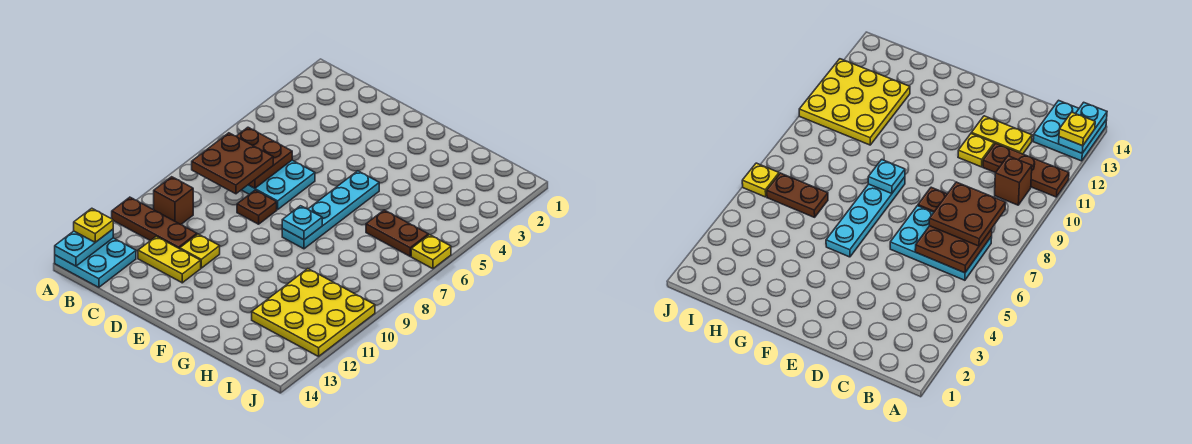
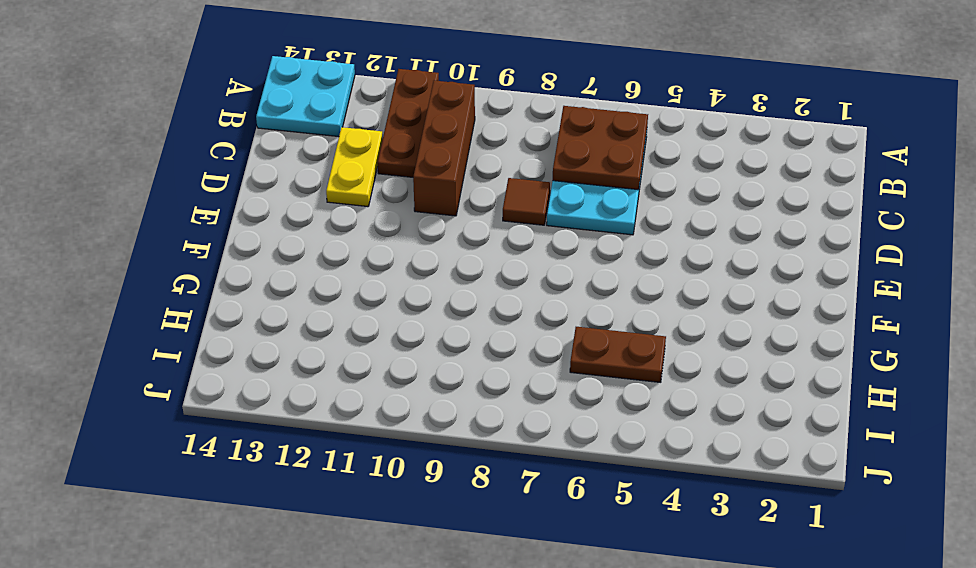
brown brick B10:D10 level 1 -> brown brick B10 level 1
brown tile D8 level 1 -> brown plate D8 level 1
brown plate H5:H6 level 1 -> brown plate H6:I6 level 1
none -> yellow plate D11 level 1
none -> cyan plate F5:F8 level 1
none -> yellow plate H10:J12 level 1

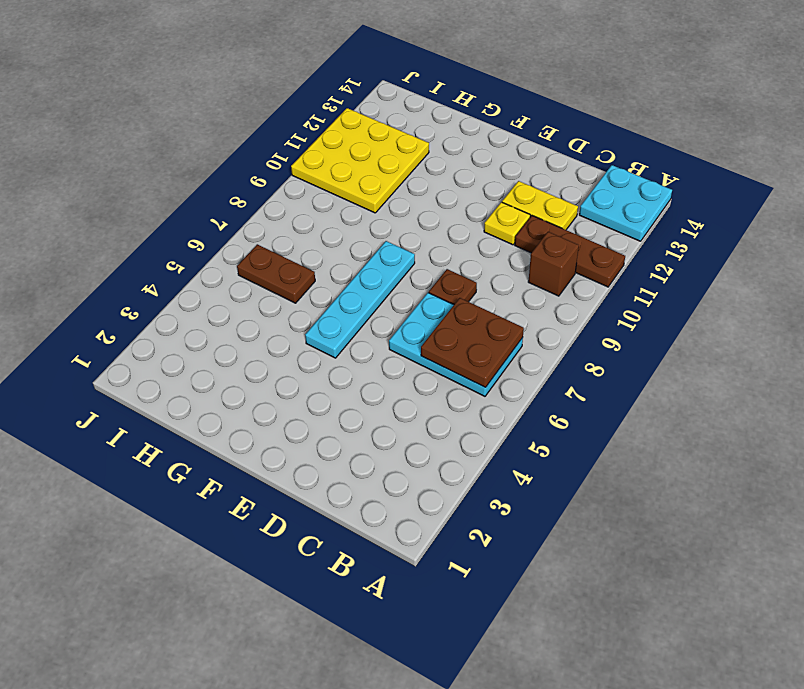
none -> yellow plate J6 level 1
none -> cyan plate A13:A14 level 2
none -> cyan plate F8 level 2

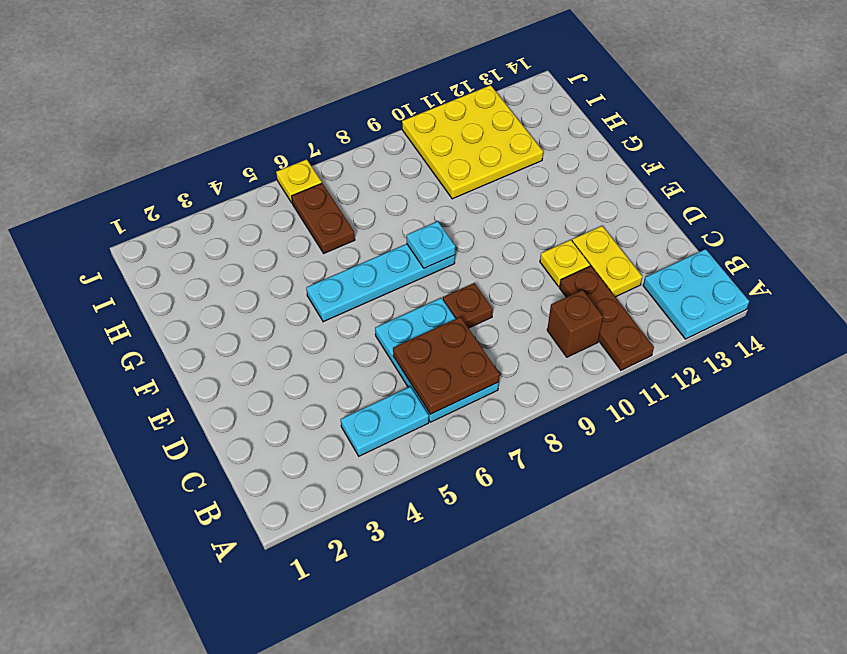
cyan plate B4:B5 level 1 -> cyan plate A13:A14 level 2
none -> yellow plate A13 level 3
none -> brown plate B7:C8 level 3

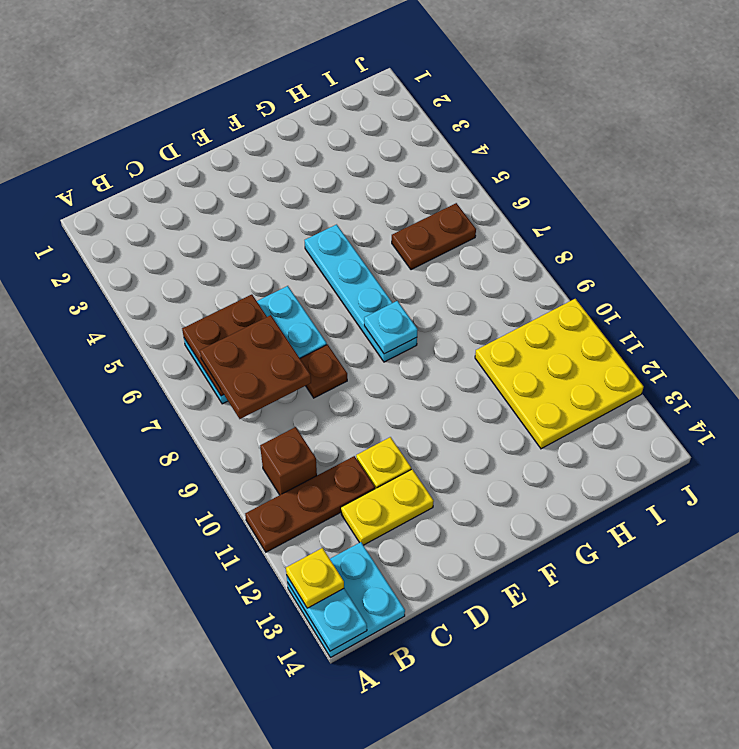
none -> yellow plate J6 level 1

